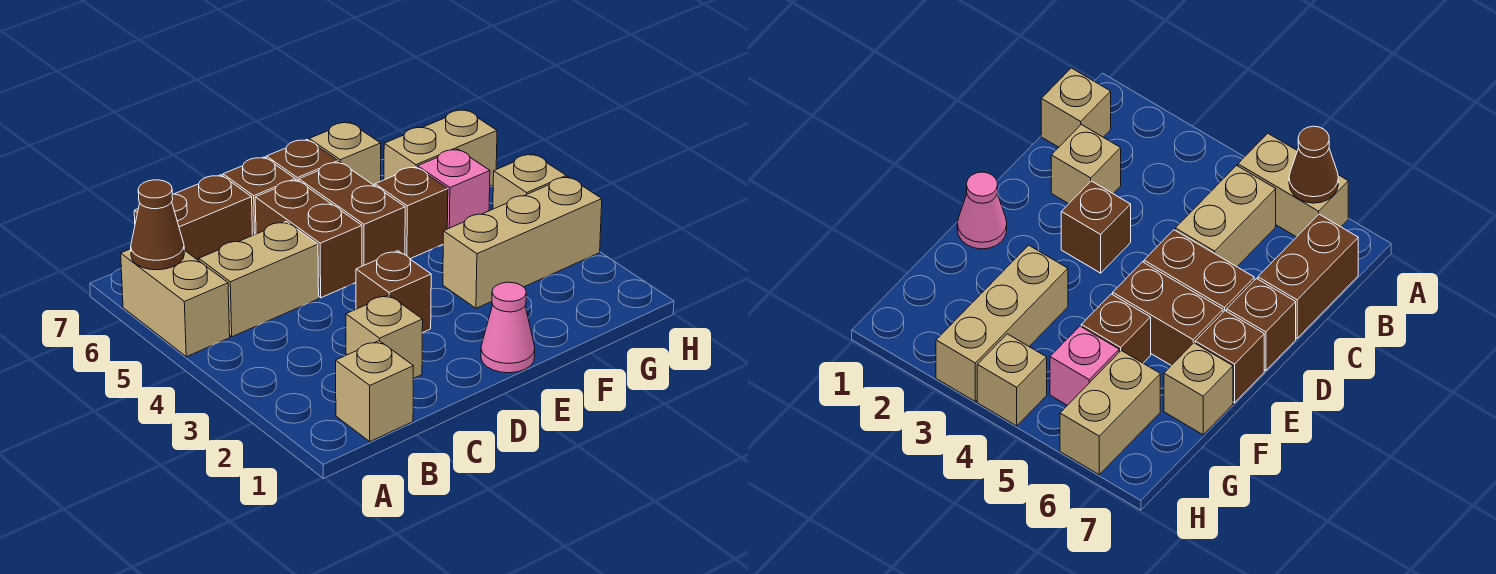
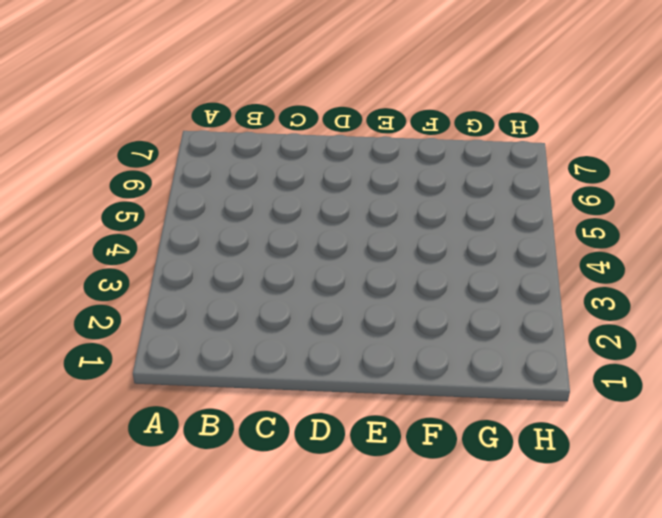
none -> tan brick A5:A6 level 1
none -> tan brick B1 level 1
none -> tan brick B5:C5 level 1

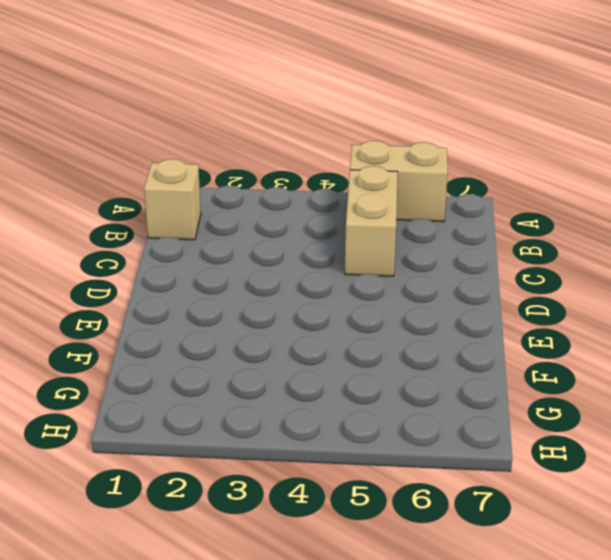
none -> brown brick B7:C7 level 1
none -> tan brick C2 level 1
none -> brown brick D3 level 1

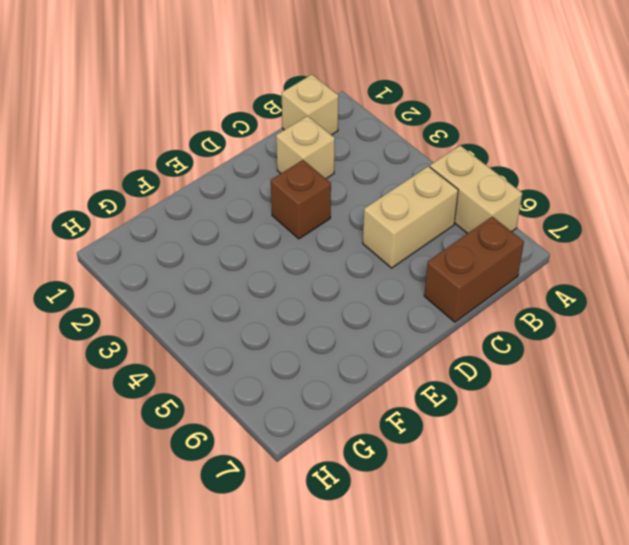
none -> brown brick D5:D6 level 1
none -> brown brick D7 level 1
none -> pink cone E1 level 1

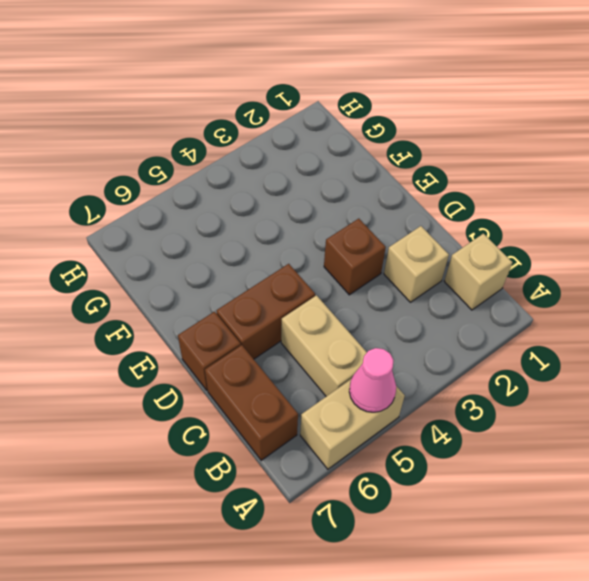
pink cone A5 level 2 -> pink cone E1 level 1
none -> brown brick E5:E6 level 1
none -> brown brick E7 level 1
none -> tan brick F3:H3 level 1

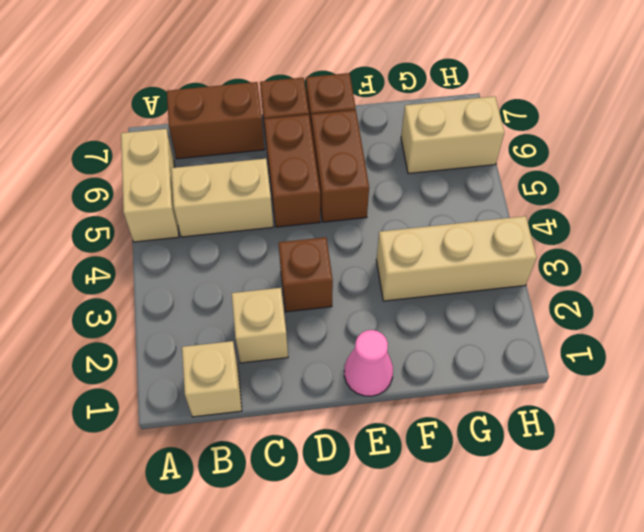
none -> brown brick F5 level 1
none -> tan brick F7 level 1
none -> pink brick G5 level 1

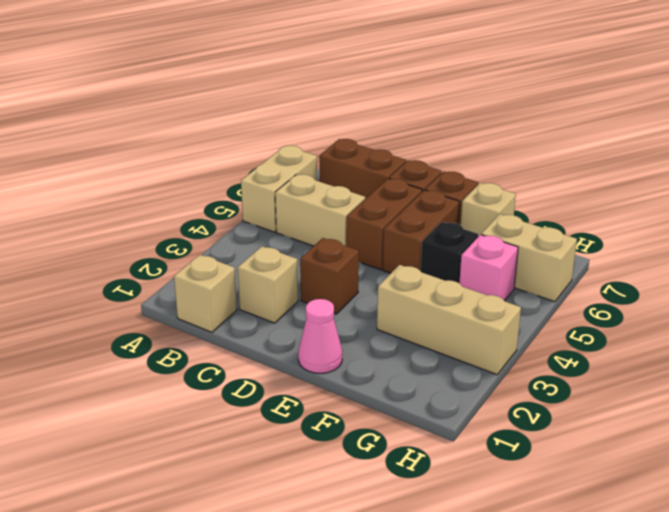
black brick F5 level 1 -> brown brick F5 level 1
none -> tan brick H4 level 1
none -> brown cone A6 level 2

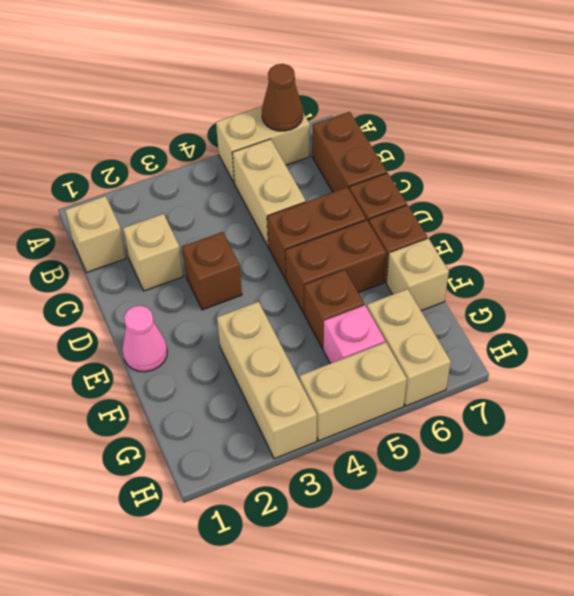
tan brick H4:H5 level 1 -> tan brick H4 level 1

